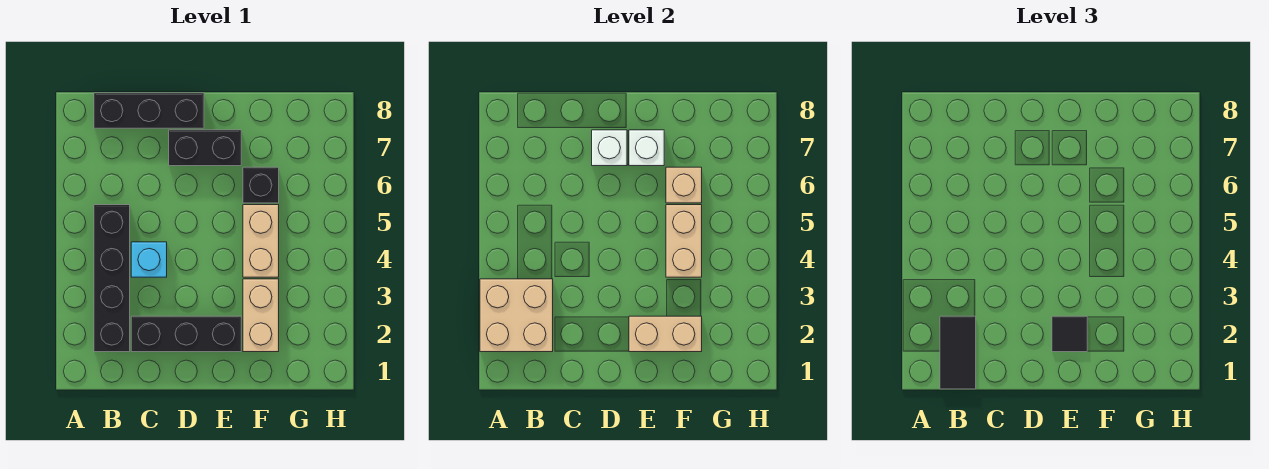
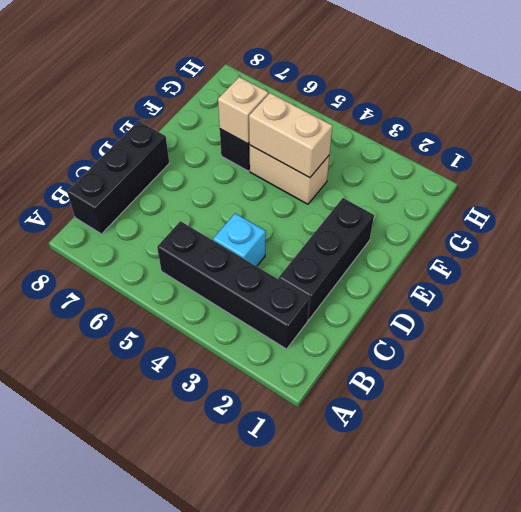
none -> black brick D7:E7 level 1
none -> tan brick F2:F3 level 1
none -> tan brick A2:B3 level 2

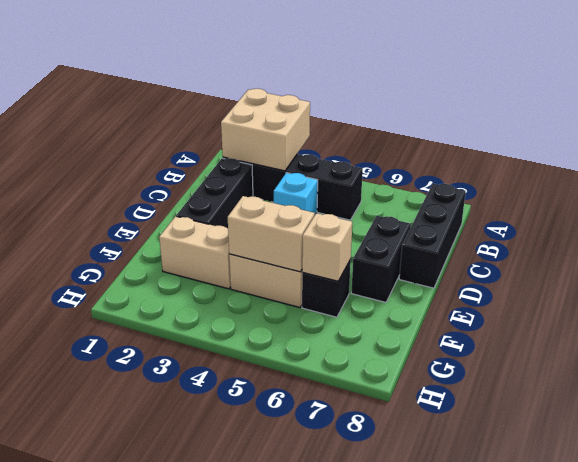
none -> white brick D7 level 2
none -> tan brick E2:F2 level 2
none -> white brick E7 level 2

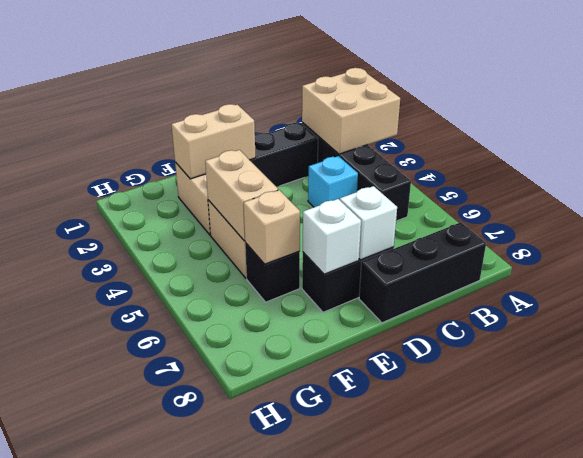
none -> black tile B1:B2 level 3
none -> black tile E2 level 3

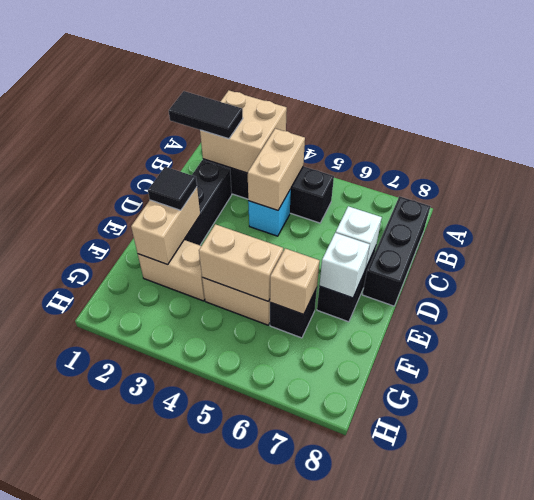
tan brick B4:C4 level 2 -> none

